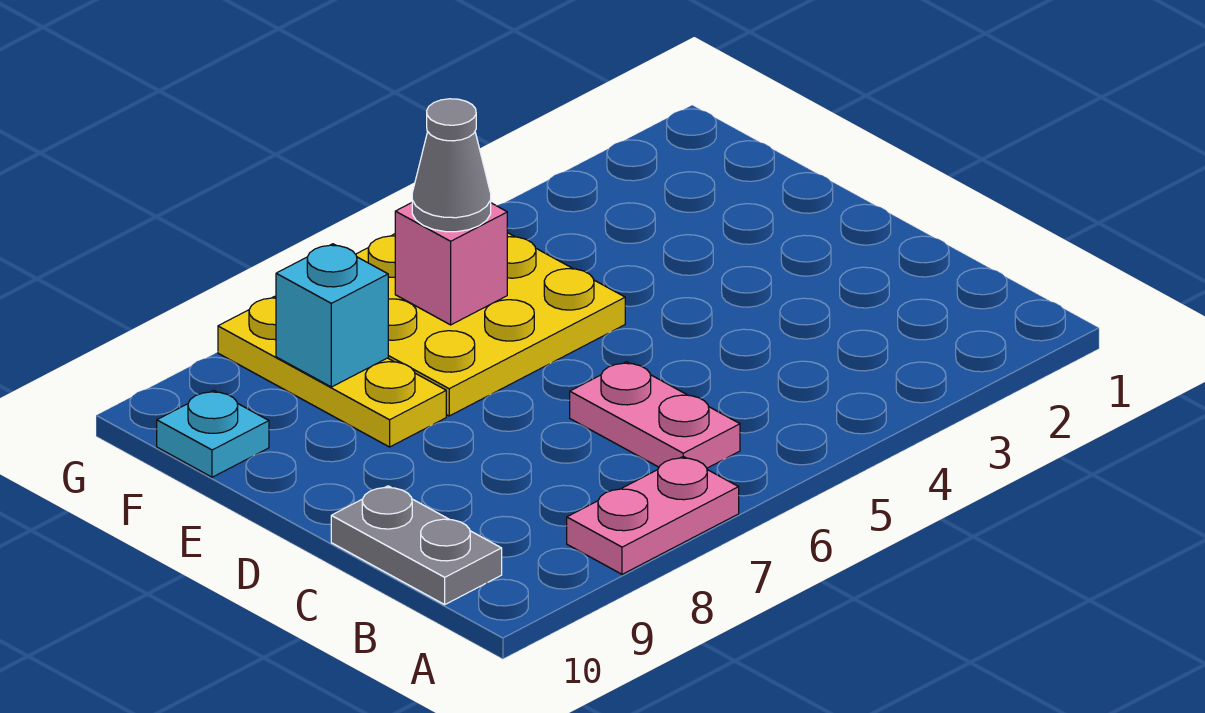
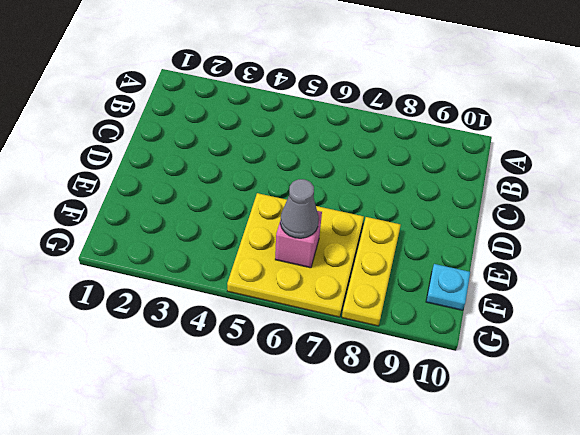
none -> pink plate A7:A8 level 1
none -> pink plate B6:C6 level 1

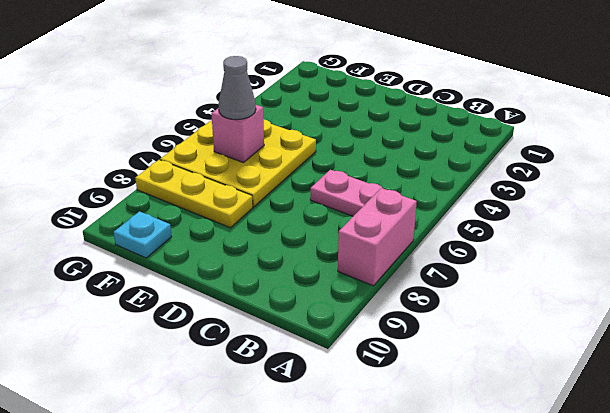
pink brick A7:A8 level 1 -> pink plate A7:A8 level 1
none -> grey plate B10:C10 level 1
none -> cyan brick F8 level 2

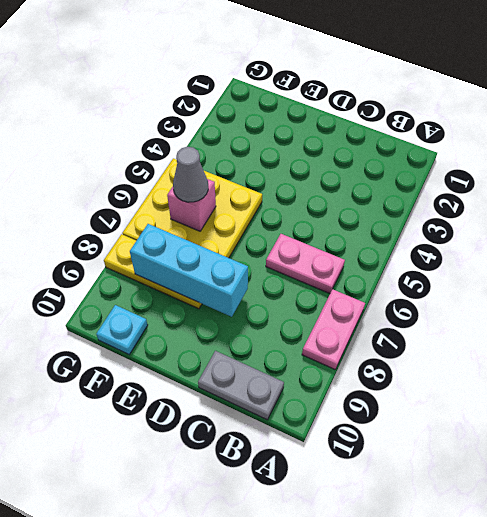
cyan brick D8:F8 level 2 -> cyan brick F8 level 2

